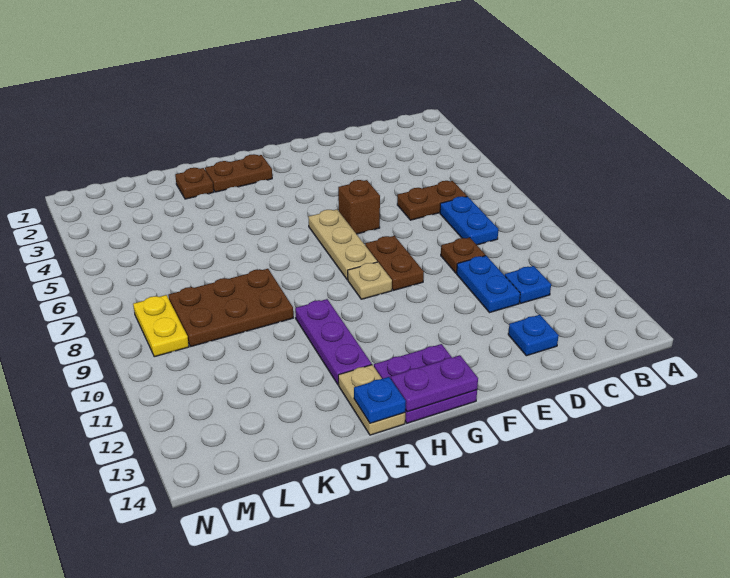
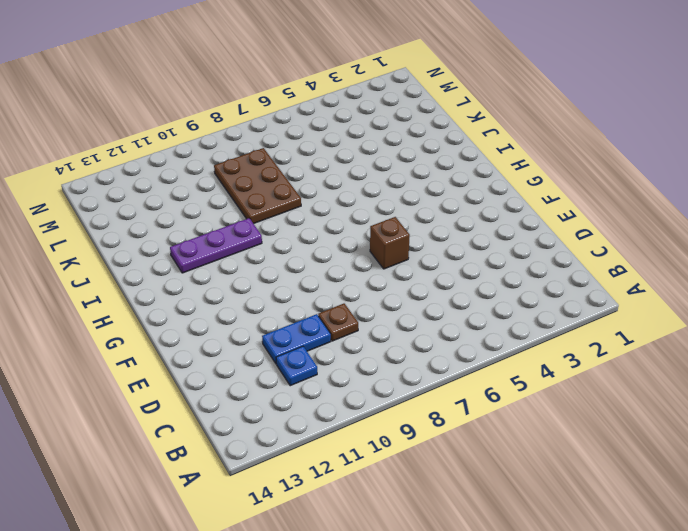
none -> brown plate C6:D6 level 1
none -> blue plate C7:C8 level 1
none -> blue plate D13 level 1

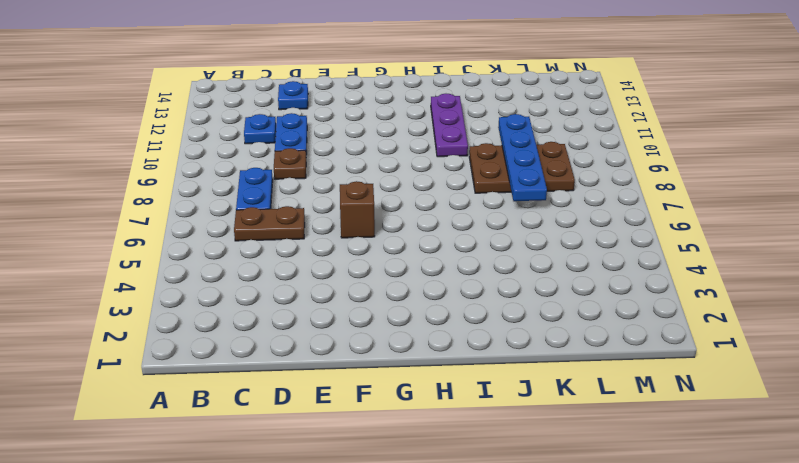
blue plate K7:K10 level 2 -> none
none -> brown plate F8:F9 level 1
none -> tan plate G6:G8 level 1
none -> tan plate G9 level 1

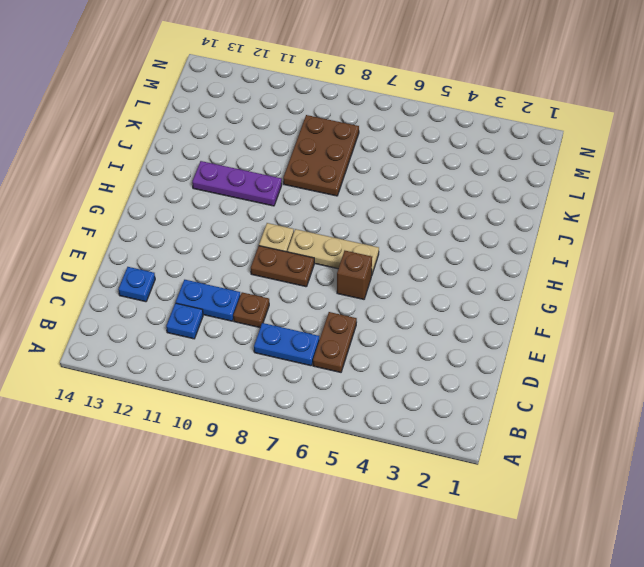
none -> purple plate G13:H14 level 1
none -> brown plate H2:I2 level 1
none -> tan plate I13:I14 level 1

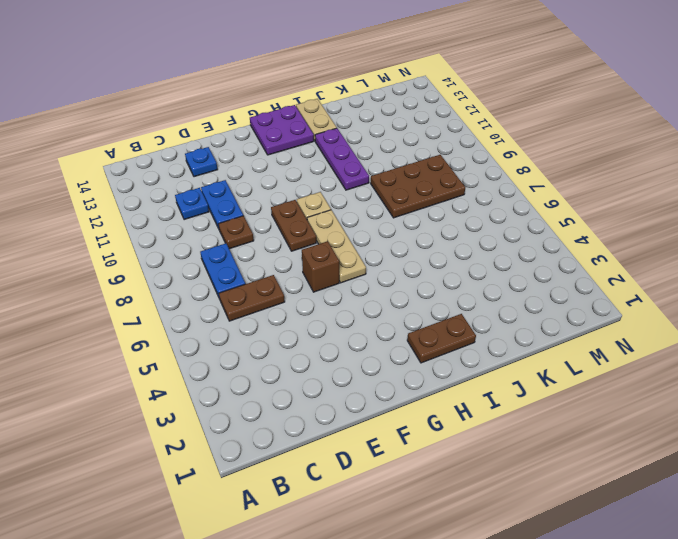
none -> brown plate J2 level 1
none -> yellow plate M8:M9 level 1
none -> purple plate G14:H14 level 2

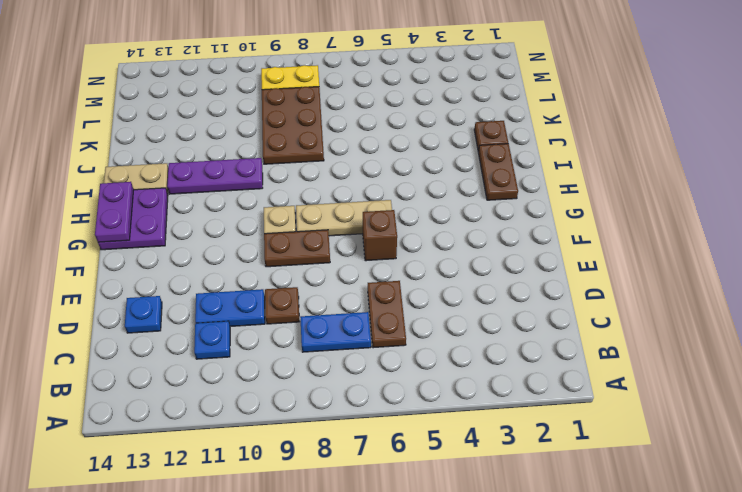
none -> blue plate I14 level 2

